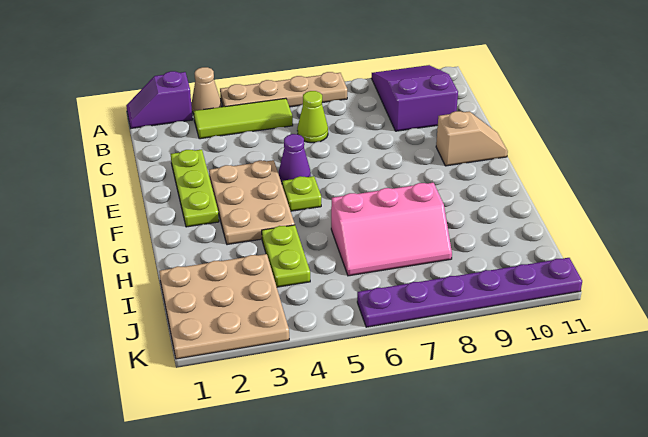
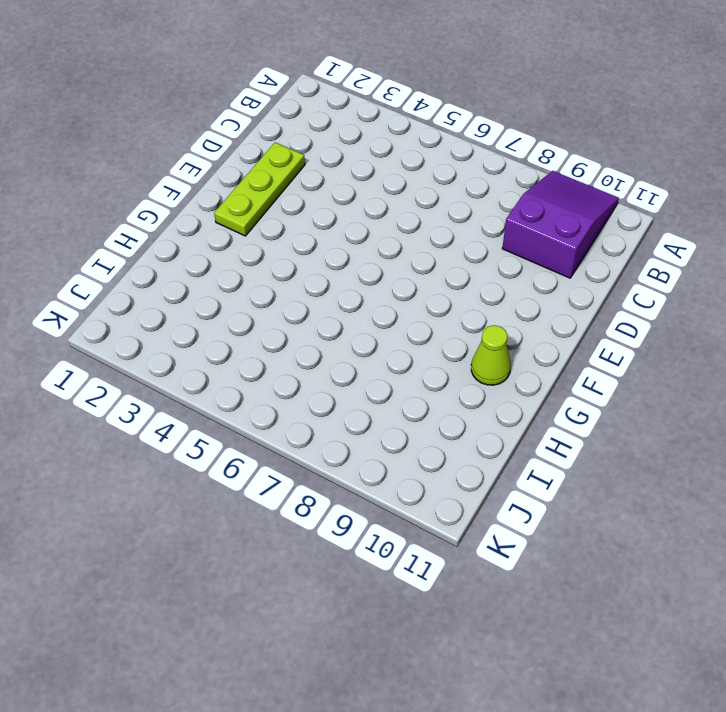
lime cone G10 level 1 -> lime cone C6 level 1
none -> purple slope A1:A2 level 1 top 2
none -> tan cone A3 level 1
none -> tan plate A4:A7 level 1

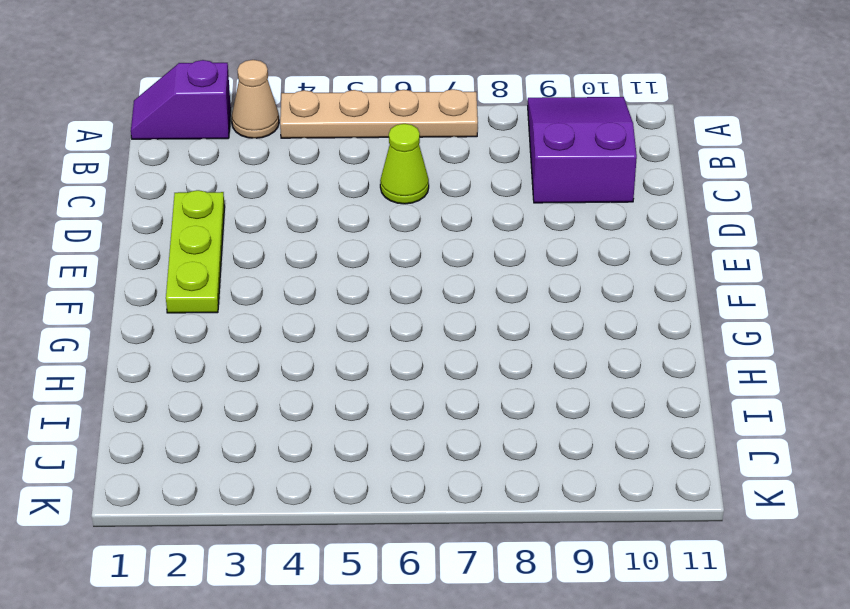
none -> lime tile B3:B5 level 1
none -> tan plate E3:G4 level 1
none -> purple cone E5 level 1

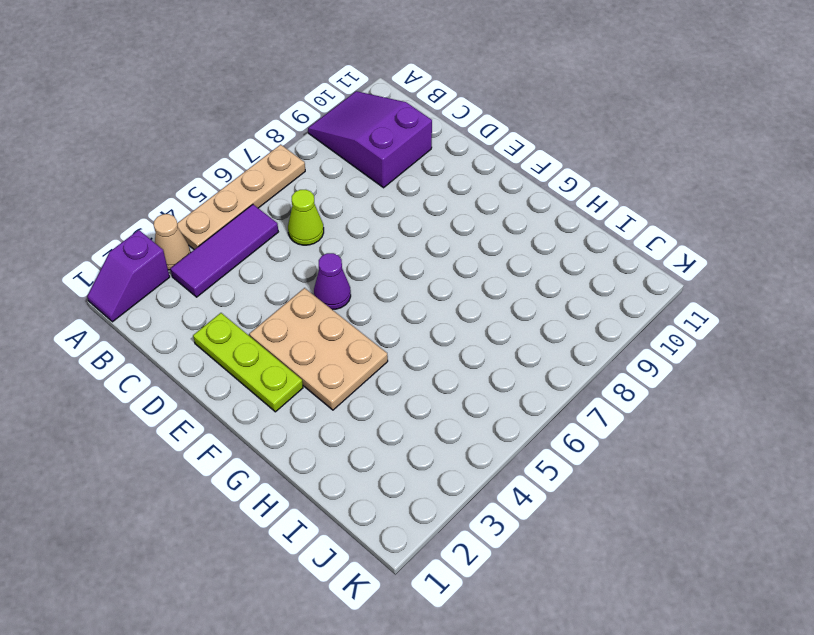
purple tile B3:B5 level 1 -> lime tile B3:B5 level 1
none -> tan slope E10:E11 level 1 top 10
none -> lime plate F5 level 1
none -> lime plate H4:I4 level 1

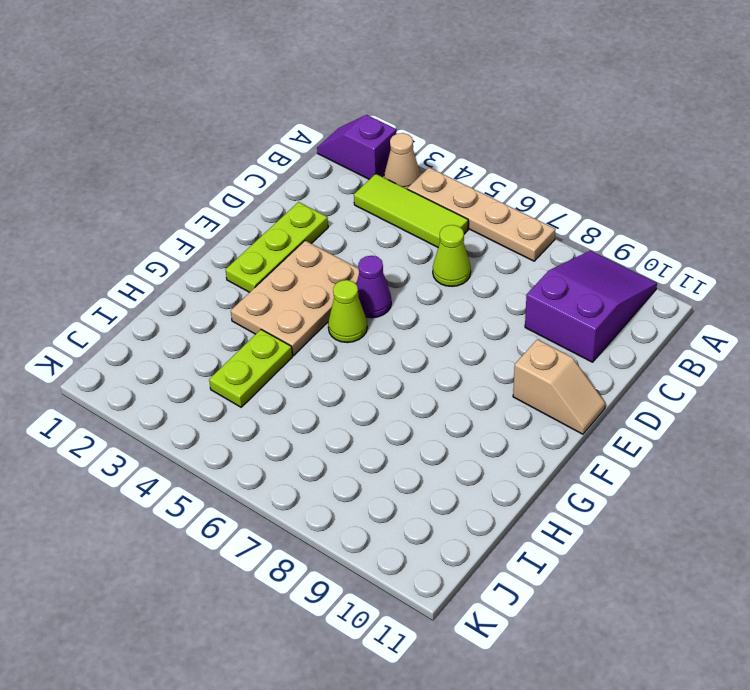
lime cone F5 level 1 -> lime plate F5 level 1
none -> pink slope H6:I8 level 1 top H
none -> tan plate I1:K3 level 1
none -> purple plate K6:K11 level 1

